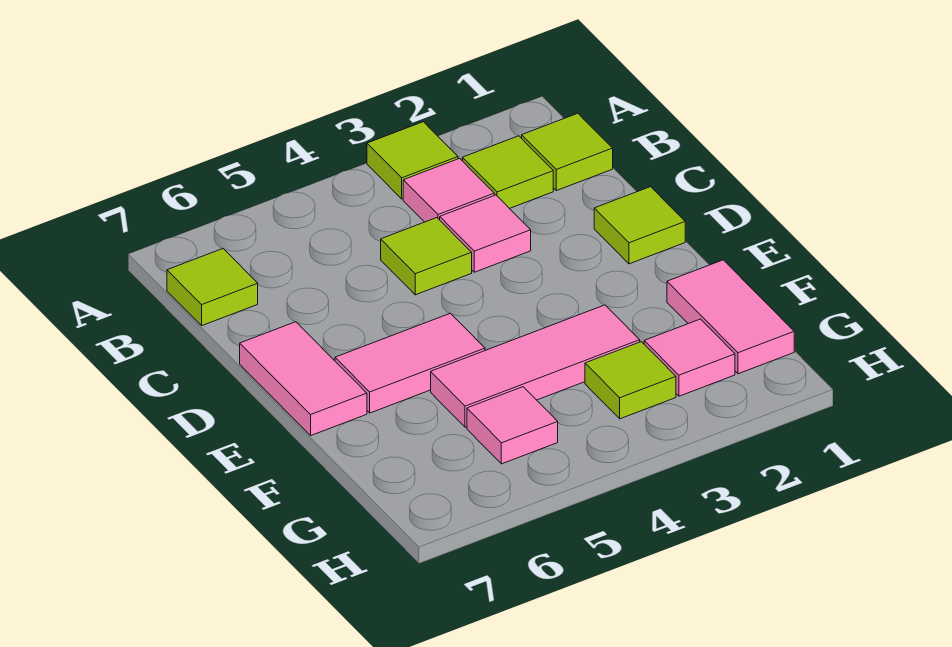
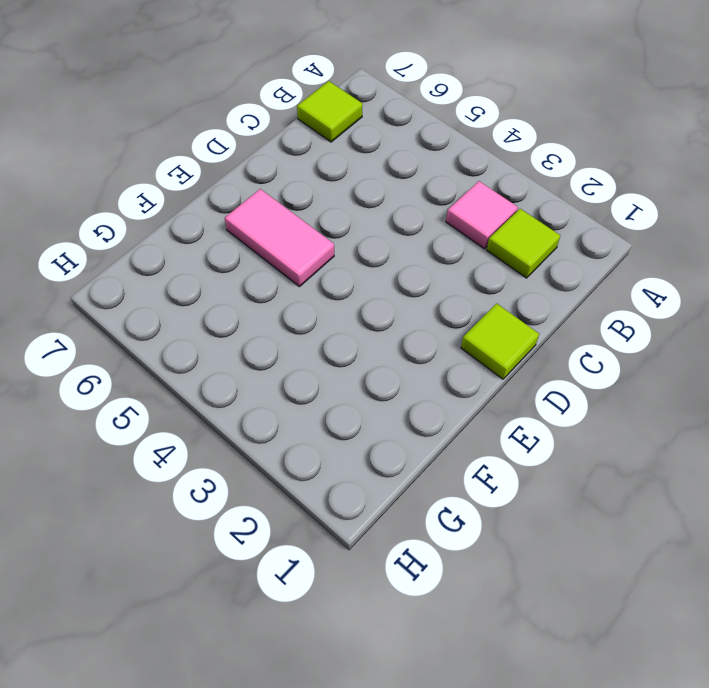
none -> lime tile A3 level 1
none -> lime tile B1 level 1
none -> pink tile C3 level 1

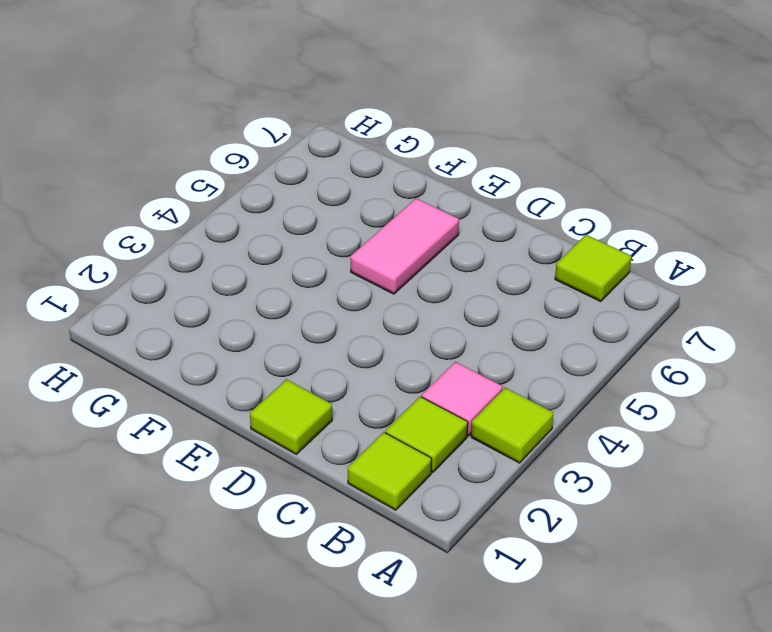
none -> pink tile C3 level 1
none -> lime tile C4 level 1
none -> pink tile D7:E7 level 1

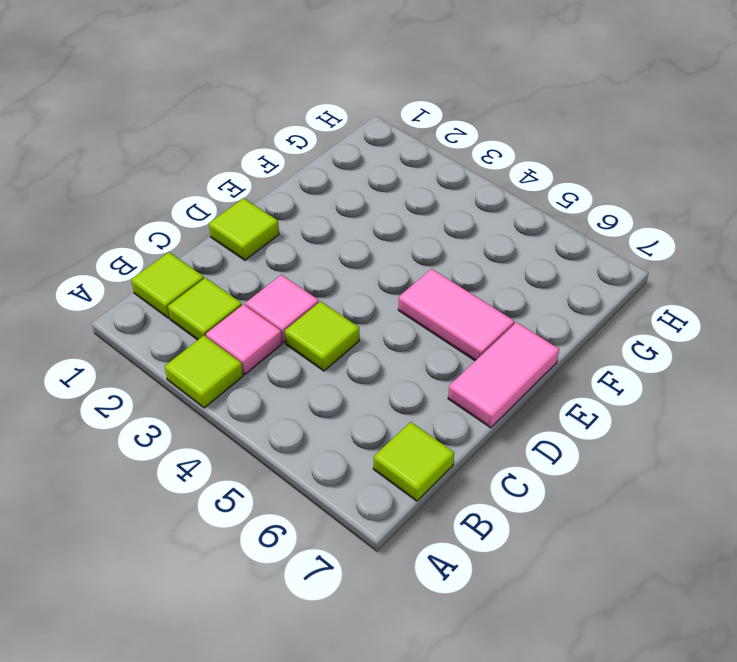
none -> pink tile F1:G1 level 1
none -> pink tile F3:F5 level 1
none -> pink tile G2 level 1

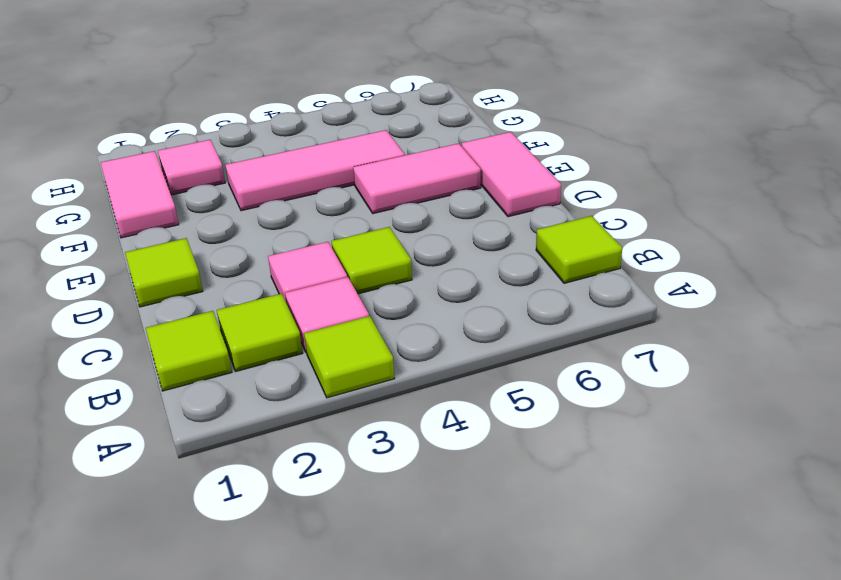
none -> lime tile G3 level 1
none -> pink tile G5 level 1

